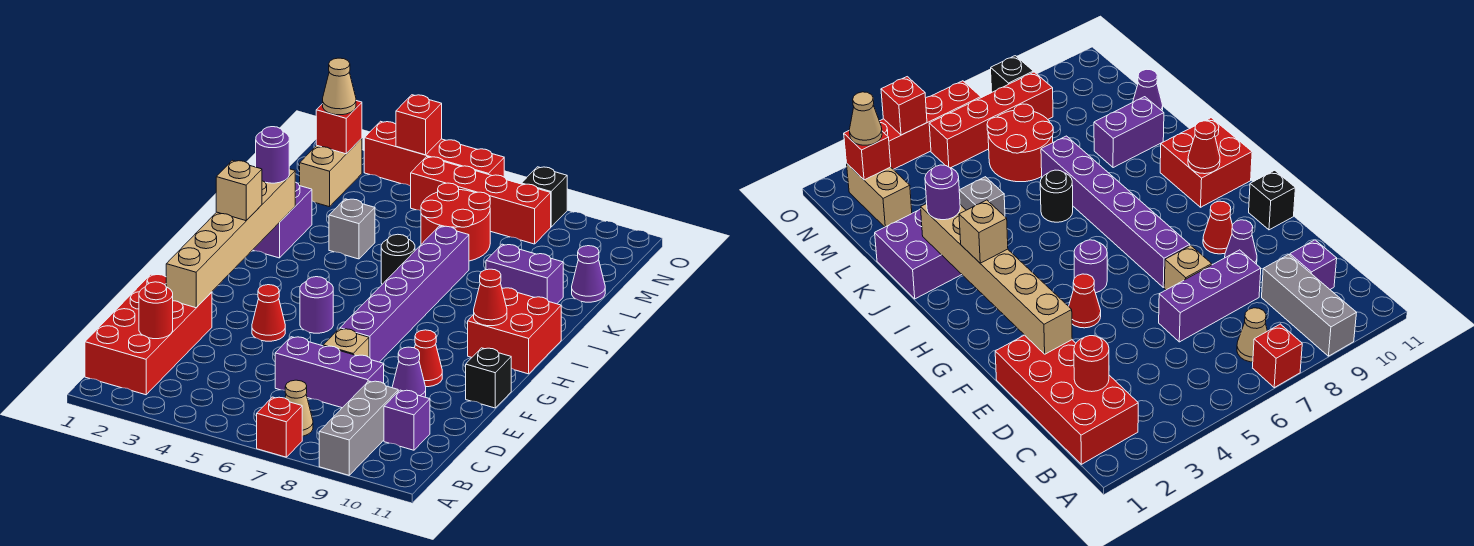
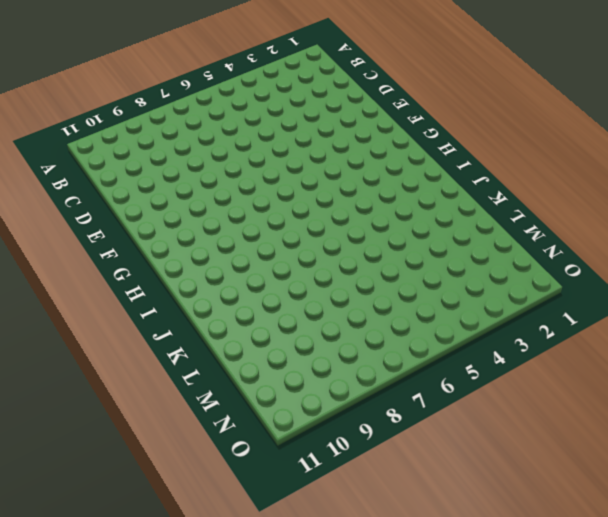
none -> red brick A7 level 1
none -> grey brick A9:C9 level 1
none -> red brick B1:E2 level 1
none -> tan cone B7 level 1

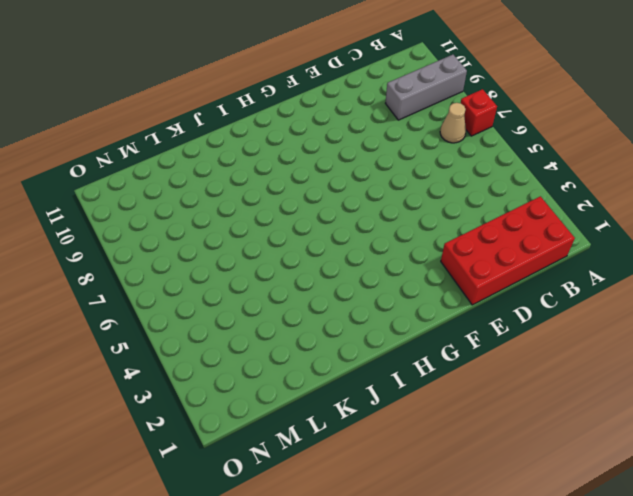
none -> purple brick C10 level 1
none -> purple brick D6:D8 level 1
none -> tan brick E7 level 1
none -> purple cone E9 level 1

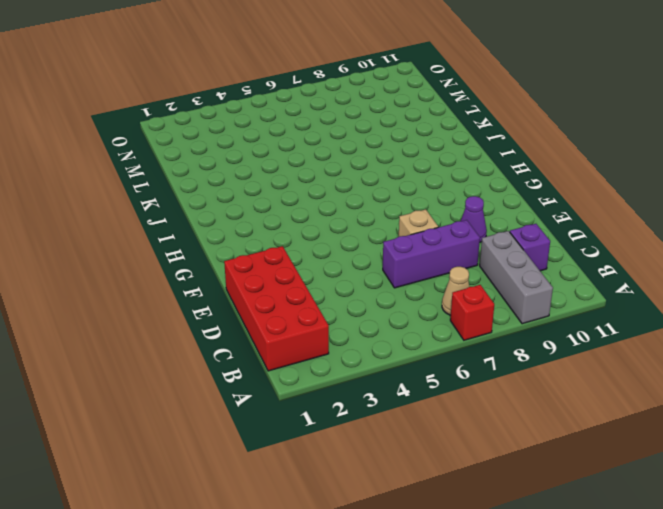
none -> red cone F4 level 1
none -> purple brick F7:K7 level 1
none -> red cone F9 level 1
none -> black brick F11 level 1

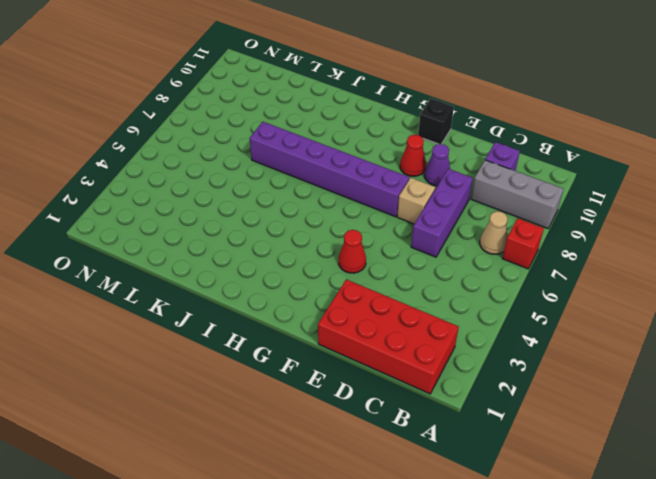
none -> purple round brick G5 level 1
none -> red brick H10:I11 level 1
none -> purple brick J1:K2 level 1
none -> black round brick J6 level 1

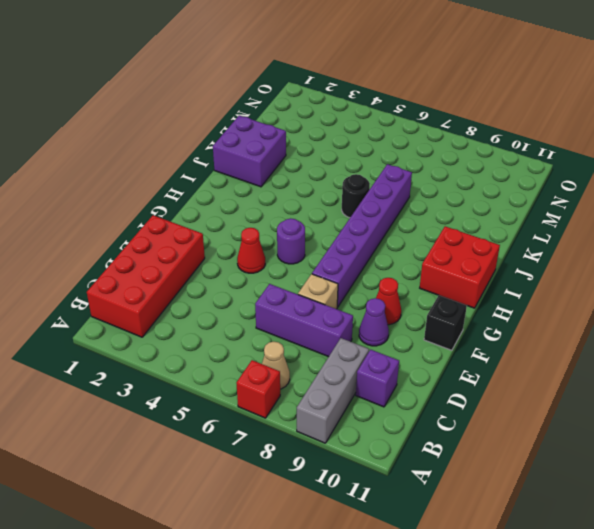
none -> grey brick K4 level 1
none -> purple brick K9:K10 level 1
none -> red round brick L6:M7 level 1
none -> purple cone L11 level 1

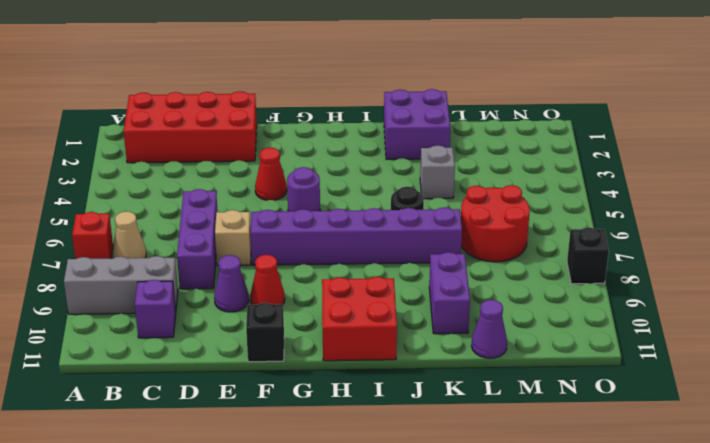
none -> tan brick M2:N2 level 1
none -> red brick N5:N8 level 1
none -> red brick O3:O6 level 1
none -> red round brick C2 level 2

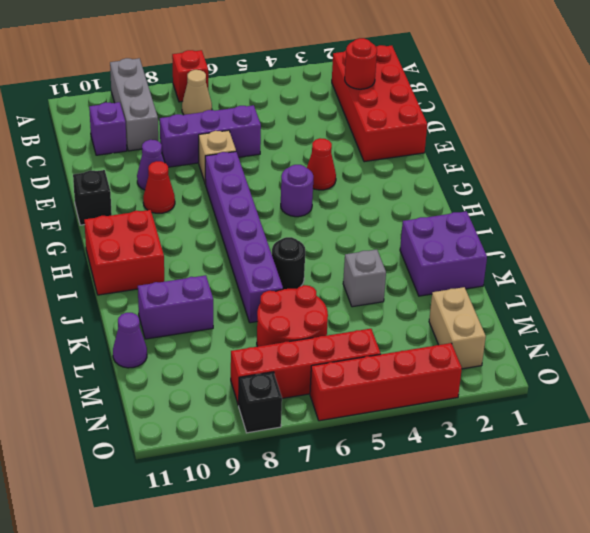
none -> tan brick E2:J2 level 2
none -> red cone H10 level 2
none -> red brick N2 level 2
none -> red brick O4 level 2

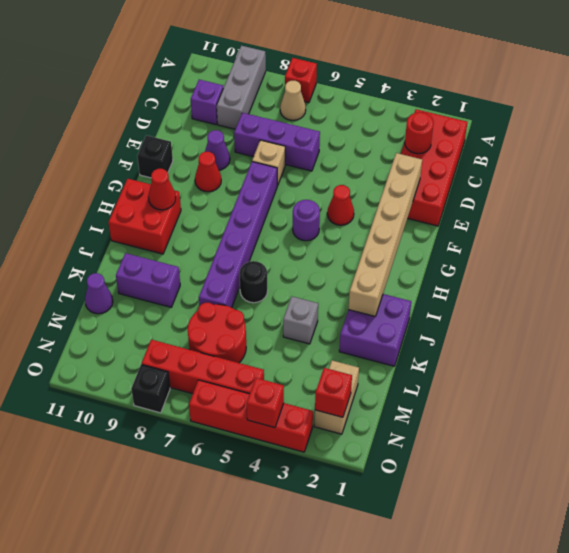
none -> tan brick H2 level 3
none -> purple round brick J2 level 3
none -> tan cone N2 level 3

